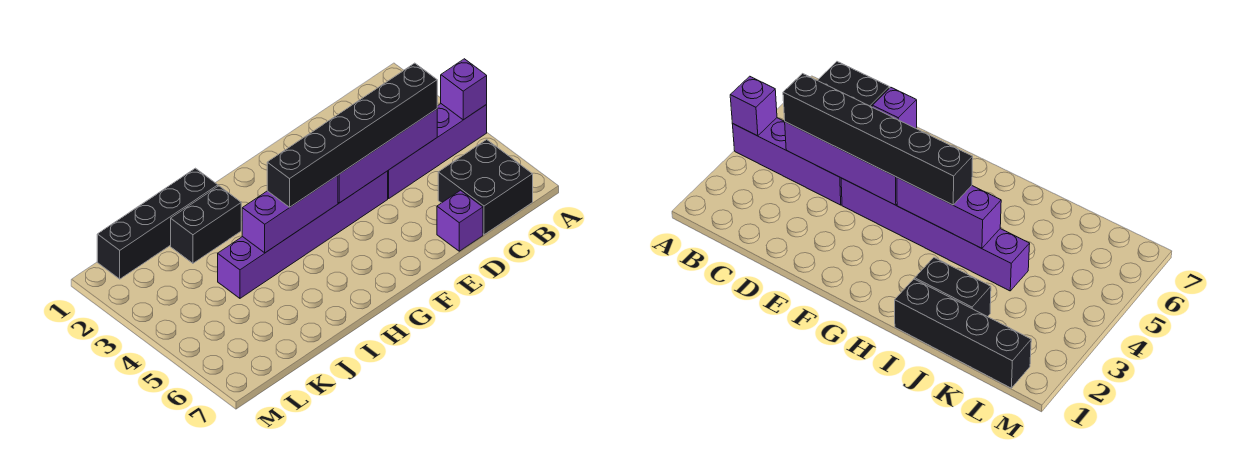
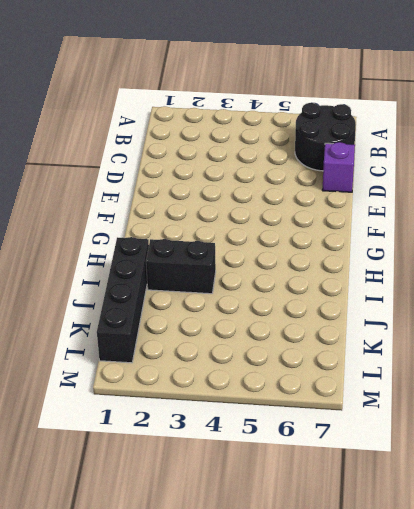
black round brick B6:C7 level 1 -> black brick B6:C7 level 1
black brick I2:I3 level 1 -> black brick I2:J2 level 1
none -> purple brick A4:D4 level 1
none -> purple brick E4:J4 level 1

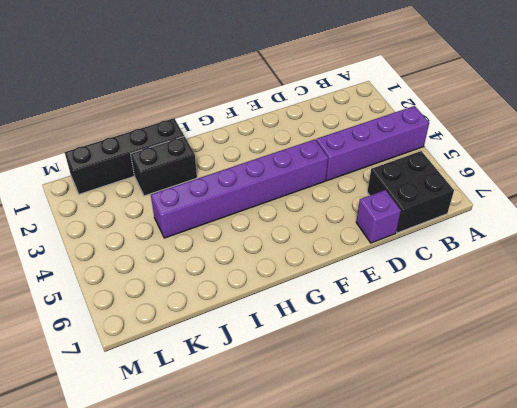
none -> purple brick A4 level 2
none -> purple brick C4:F4 level 2

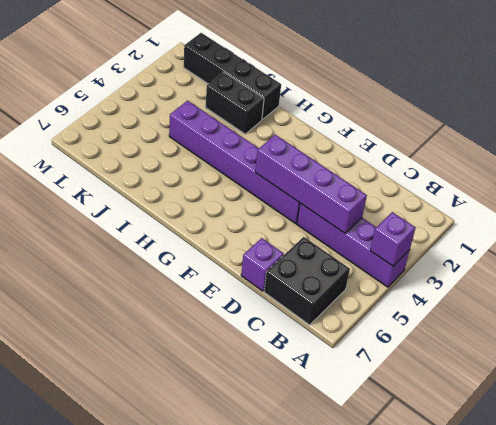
none -> purple brick G4:I4 level 2
none -> black brick C4:H4 level 3

